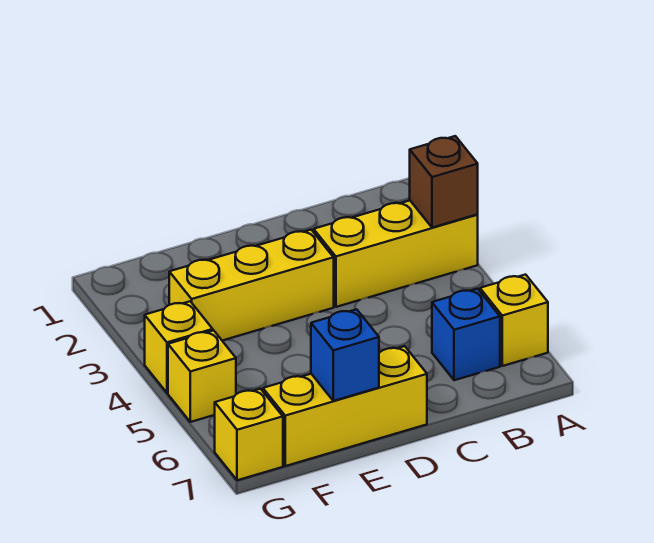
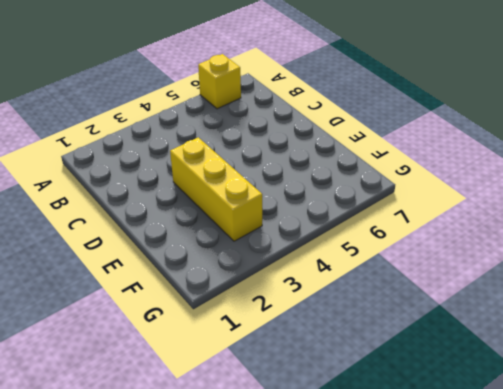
none -> yellow brick A3:C3 level 1
none -> blue brick B6 level 1

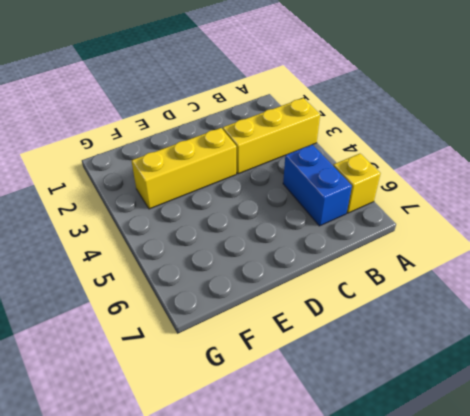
blue brick B5:B6 level 1 -> blue brick B6 level 1
none -> yellow brick D7:F7 level 1
none -> yellow brick G4 level 1

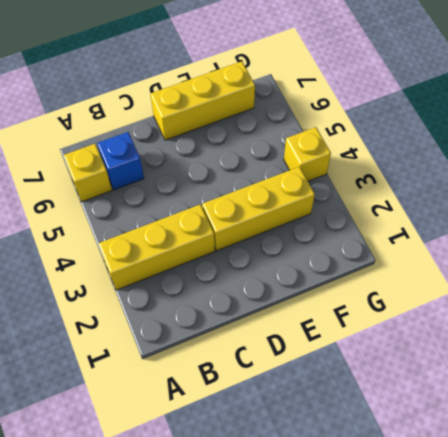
none -> yellow brick G5 level 1
none -> yellow brick G7 level 1

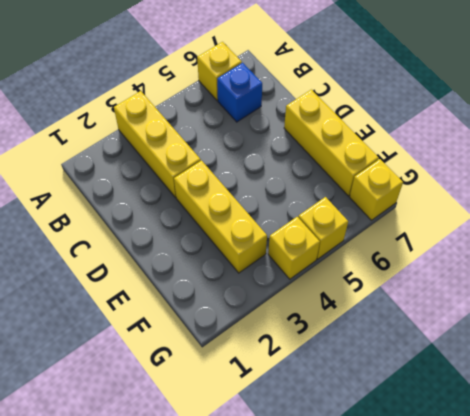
none -> brown brick A3 level 2
none -> blue brick E7 level 2

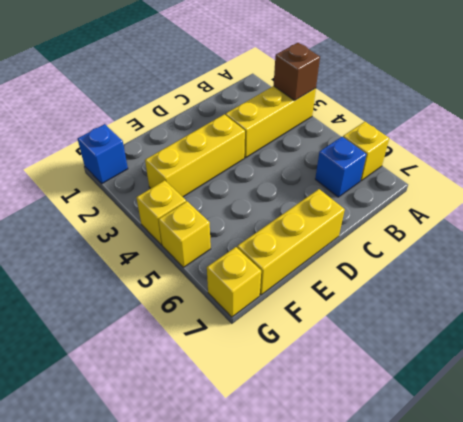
blue brick G1 level 1 -> blue brick E7 level 2

